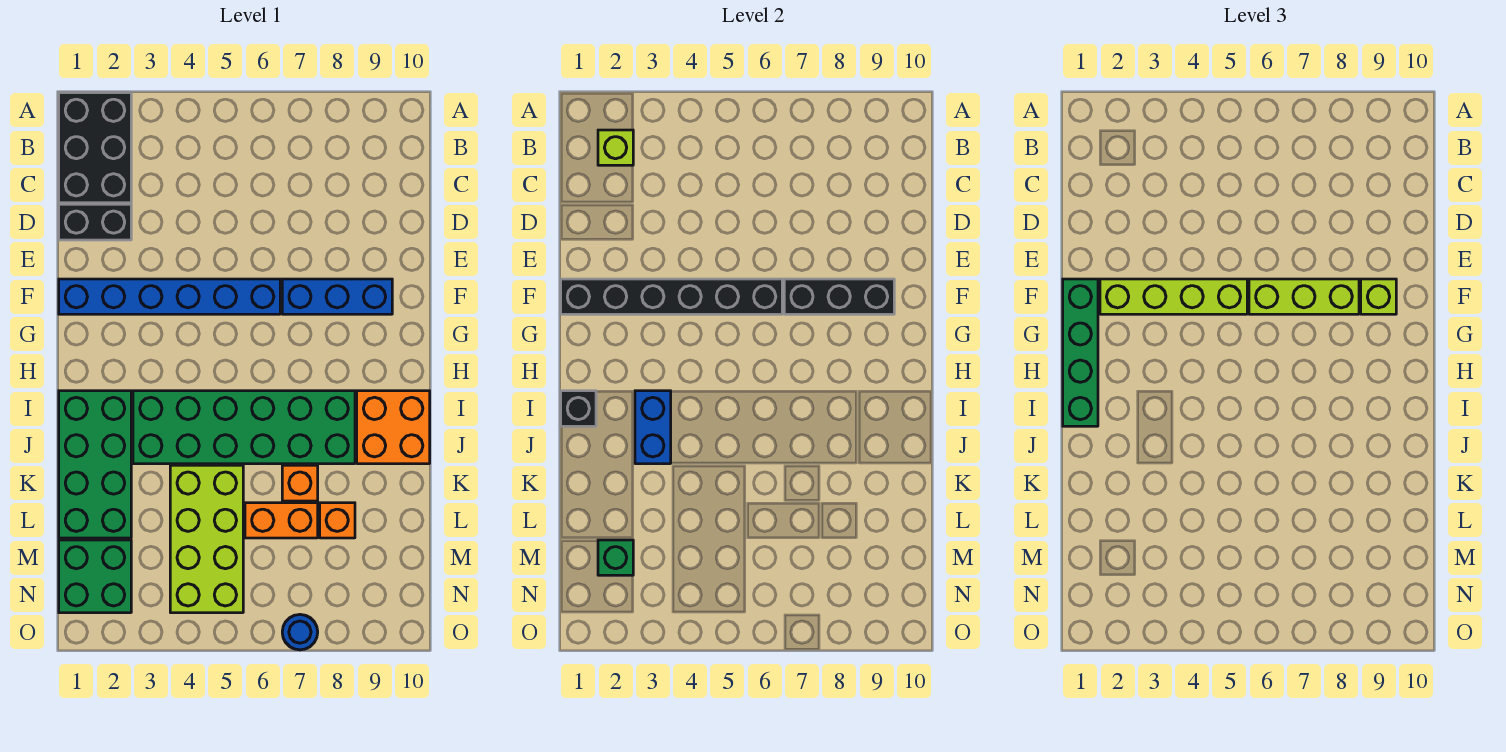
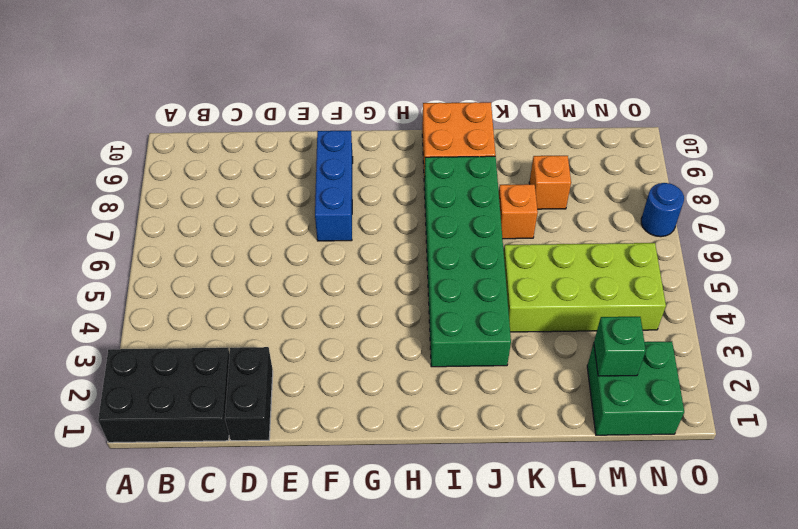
none -> blue brick F1:F6 level 1
none -> green brick I1:L2 level 1
none -> orange brick L6:L7 level 1

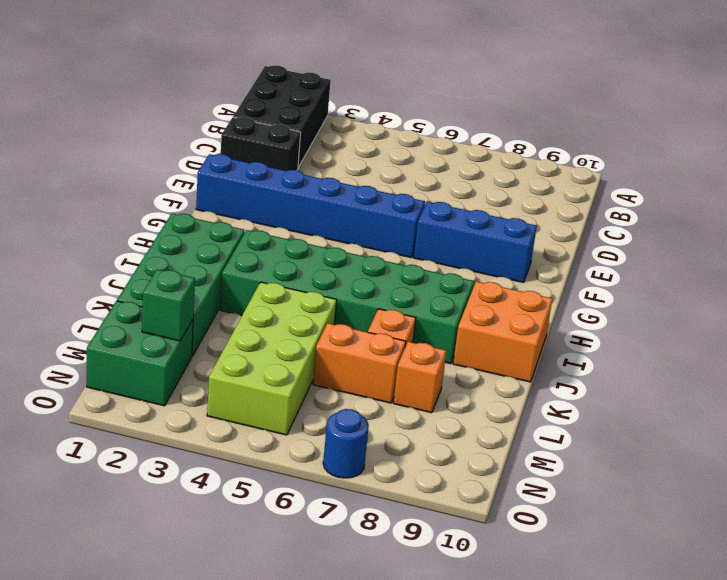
none -> lime brick B2 level 2
none -> black brick F1:F6 level 2
none -> black brick F7:F9 level 2

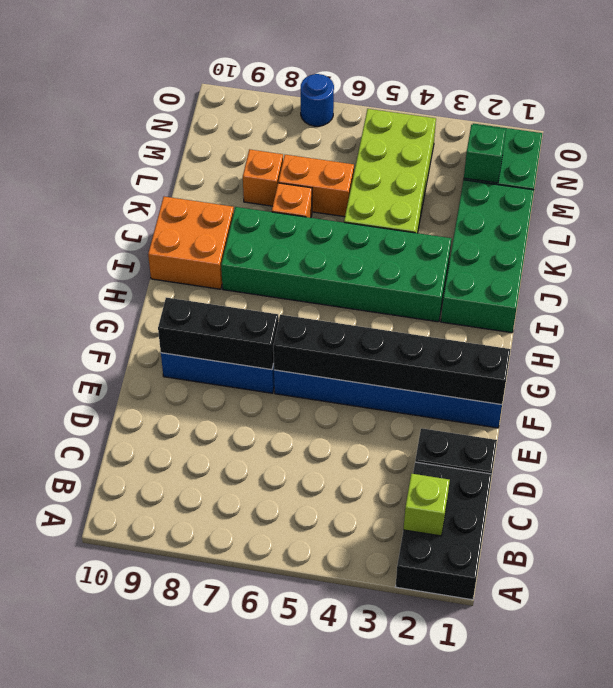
none -> black brick I1 level 2
none -> blue brick I3:J3 level 2
none -> green brick F1:I1 level 3

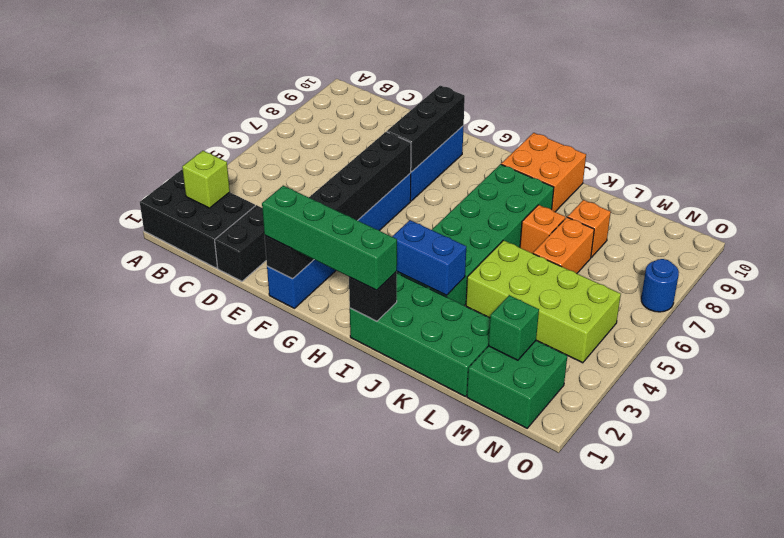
none -> lime brick F2:F5 level 3
none -> lime brick F6:F8 level 3
none -> lime brick F9 level 3

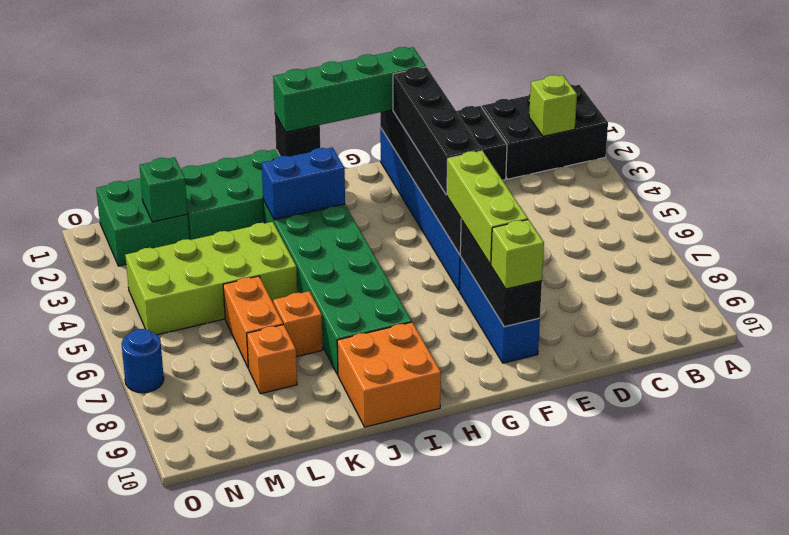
black brick F2:F5 level 3 -> lime brick F2:F5 level 3

